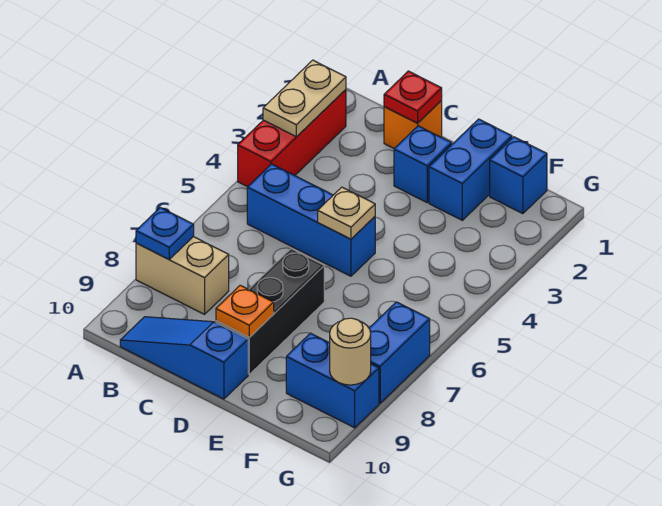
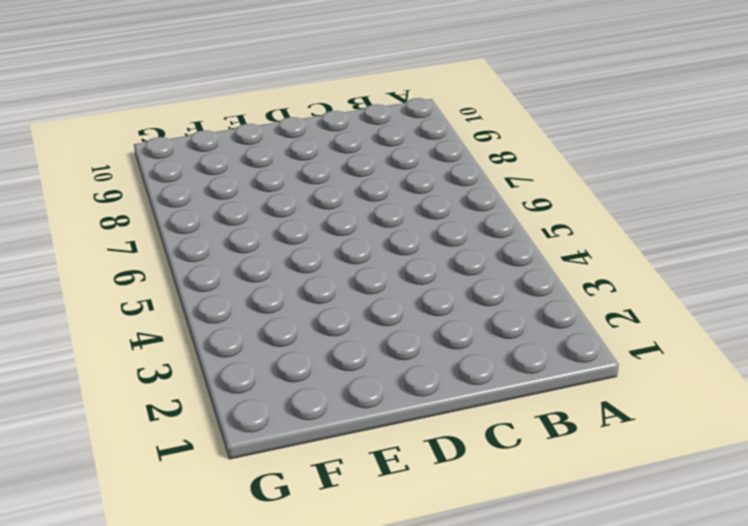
none -> red brick A2:A4 level 1
none -> tan brick A8:B8 level 1
none -> blue brick B5:D5 level 1

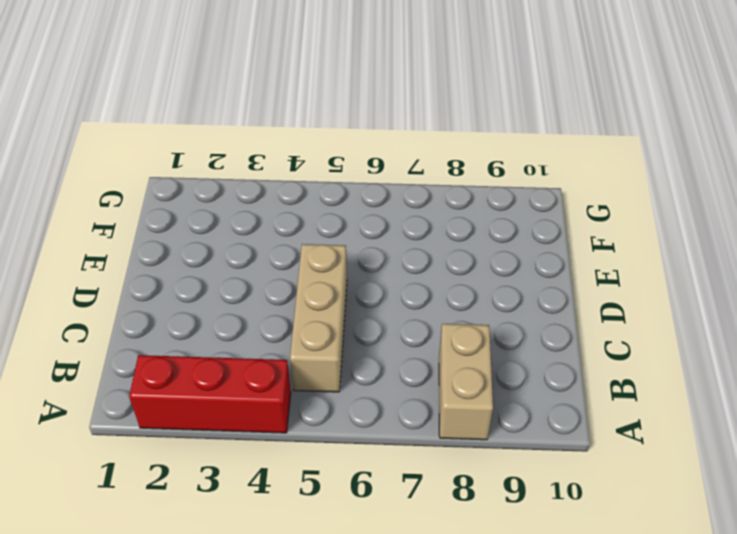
tan brick B5:D5 level 1 -> blue brick B5:D5 level 1
none -> blue slope B10:D10 level 1 top D
none -> orange brick C1 level 1
none -> blue brick D2 level 1

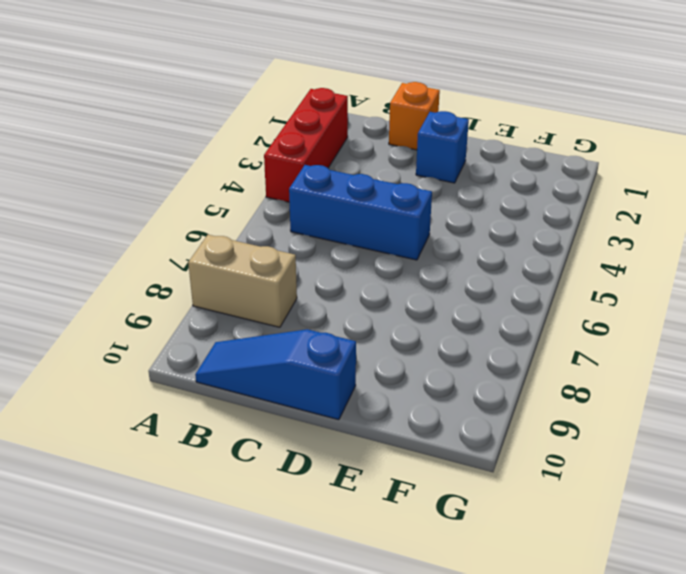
none -> black brick D7:D9 level 1
none -> blue brick E1:E2 level 1
none -> blue brick F1 level 1

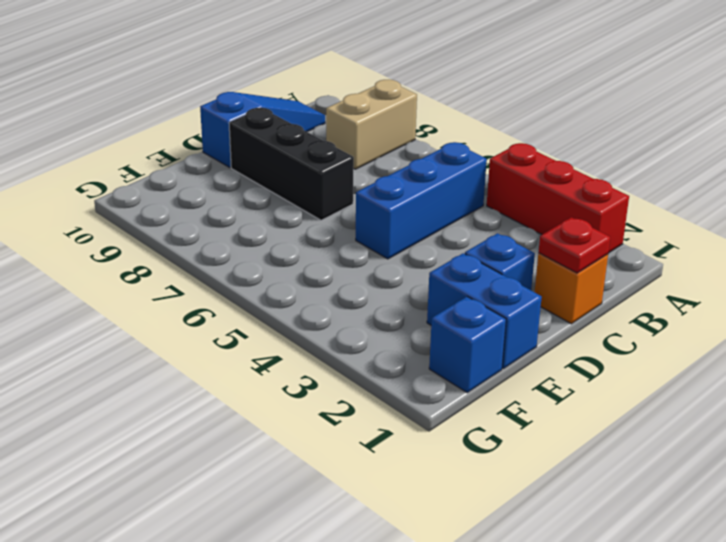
none -> blue brick F9:G9 level 1
none -> blue brick G7:G8 level 1
none -> tan plate A2:A3 level 2

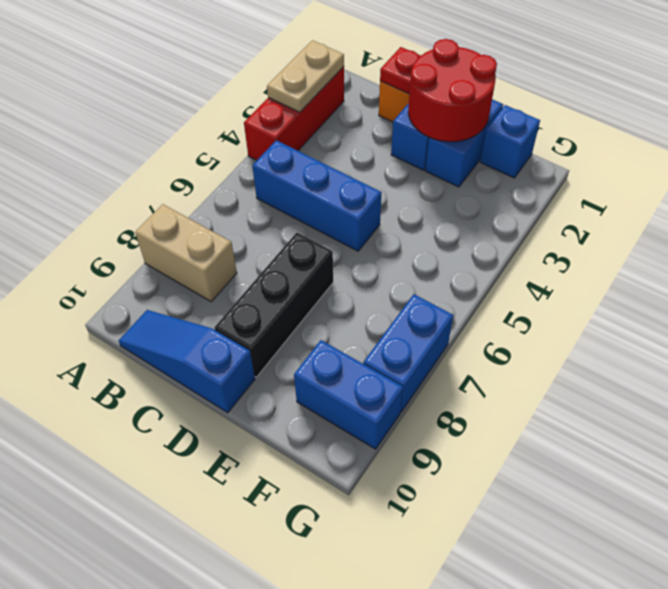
red round brick D1:E2 level 2 -> none
none -> blue plate A8 level 2
none -> tan plate D5 level 2
none -> orange plate D9 level 2

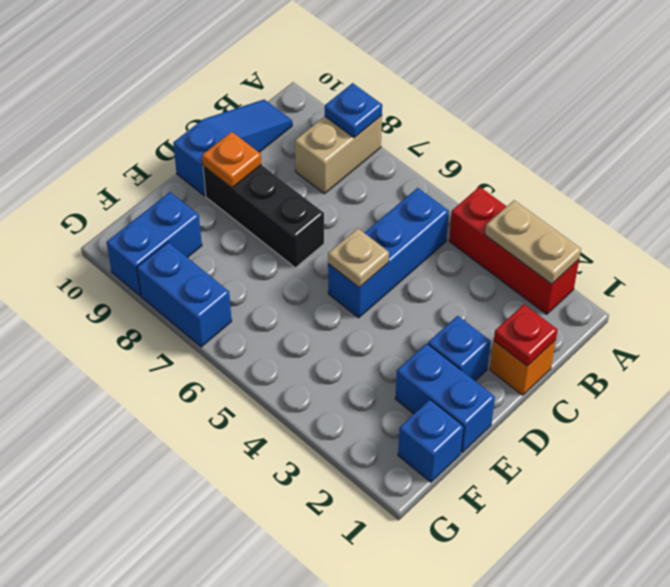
none -> tan round brick G9 level 2

